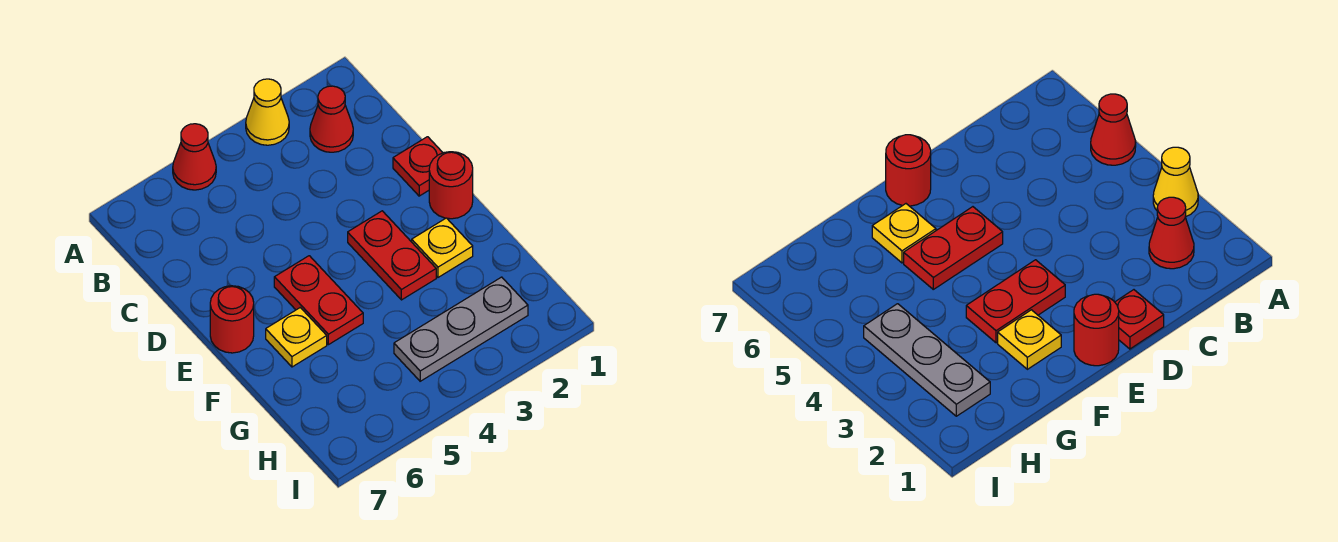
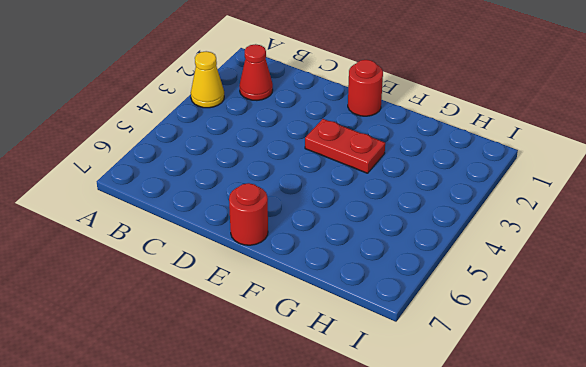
none -> red cone A5 level 1
none -> red plate D1 level 1

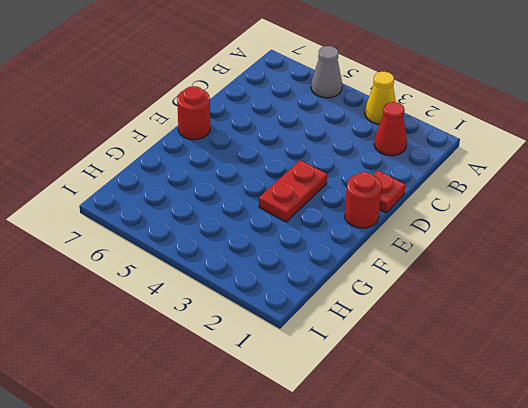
grey cone A5 level 1 -> red cone A5 level 1
none -> red plate E5:F5 level 1
none -> yellow plate F2 level 1

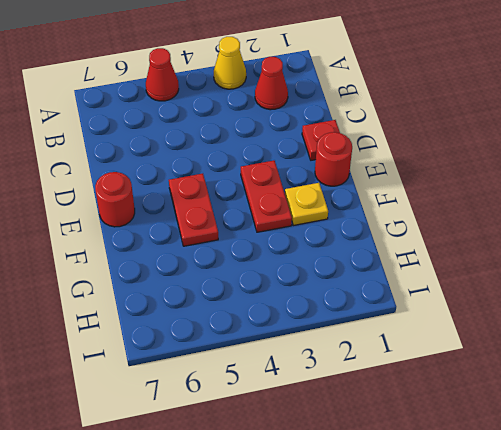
none -> yellow plate F6 level 1
none -> grey plate H2:H4 level 1

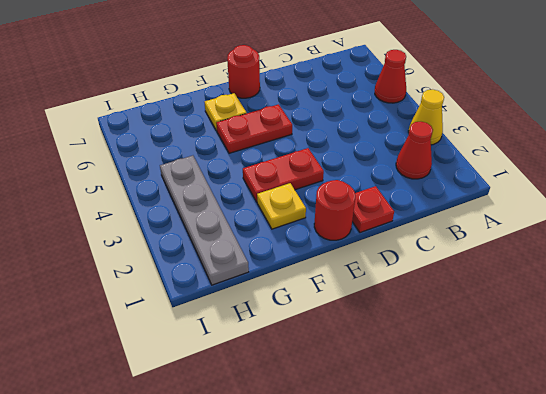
grey plate H1:H4 level 1 -> grey plate H2:H4 level 1

